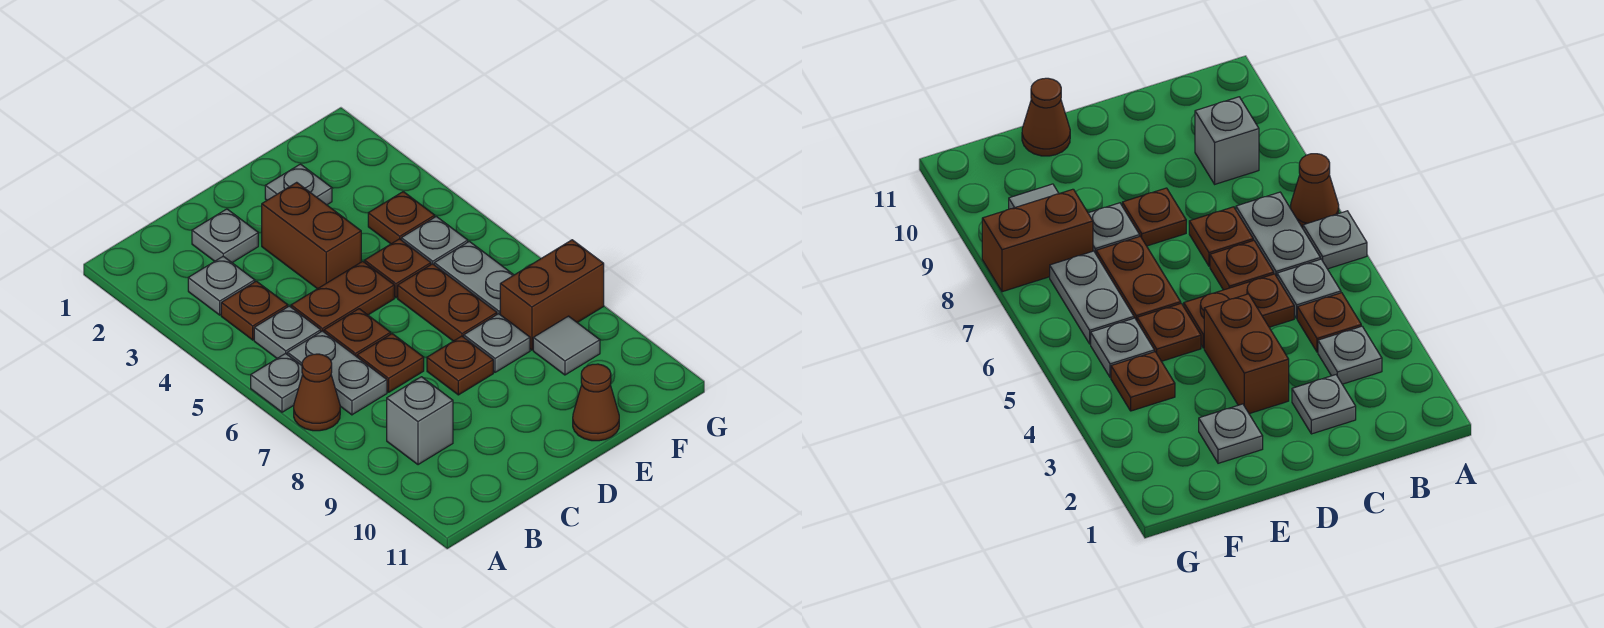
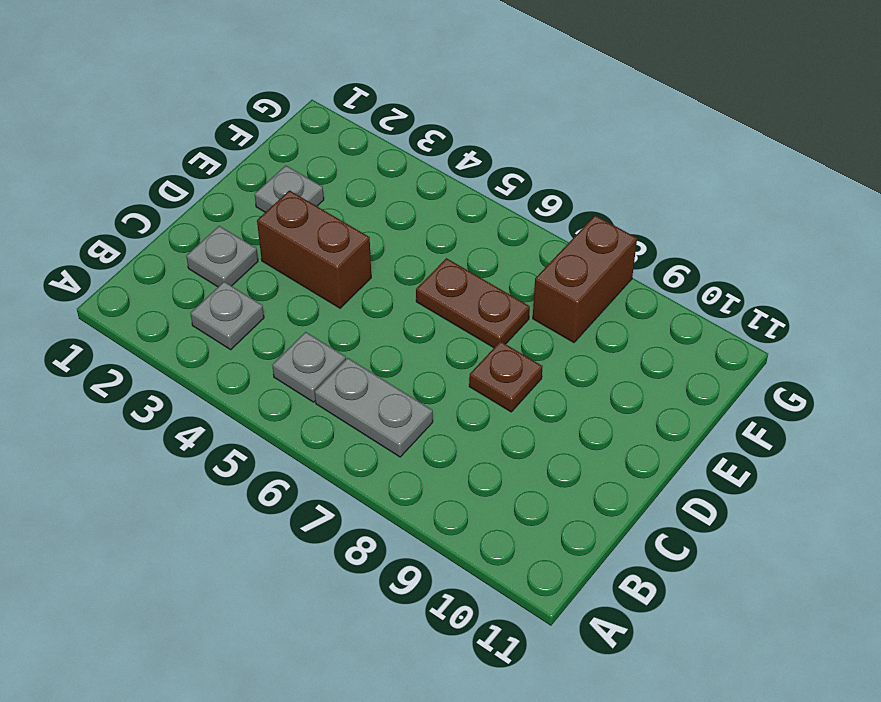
none -> grey plate A6 level 1
none -> brown cone A7 level 1
none -> brown plate B4 level 1

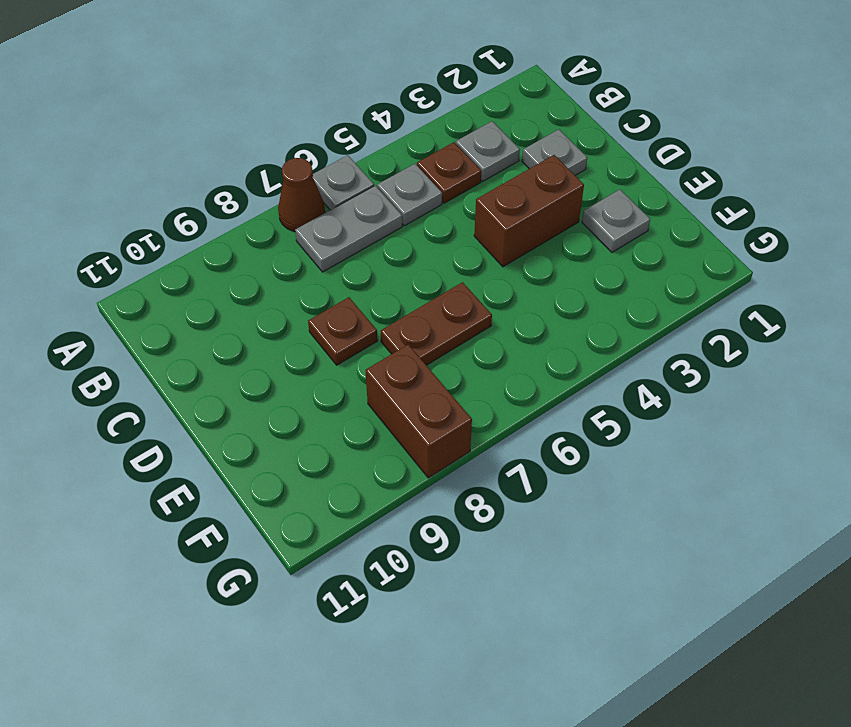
none -> grey brick B9 level 1
none -> brown plate C5:D5 level 1
none -> brown plate C6 level 1

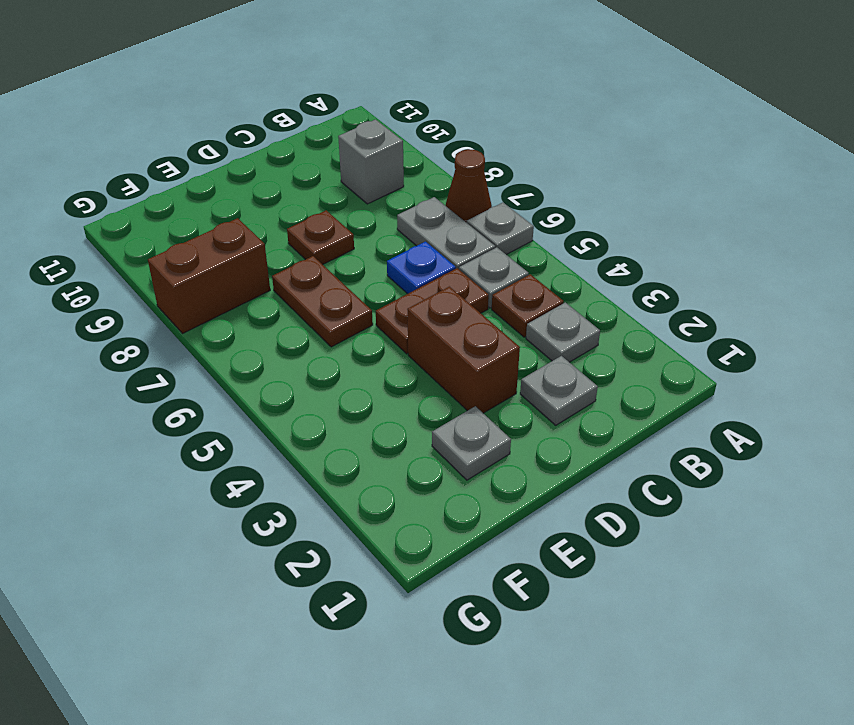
blue plate C6 level 1 -> brown plate C6 level 1
none -> brown plate C7 level 1
none -> brown plate E5 level 1
none -> grey plate E8 level 1

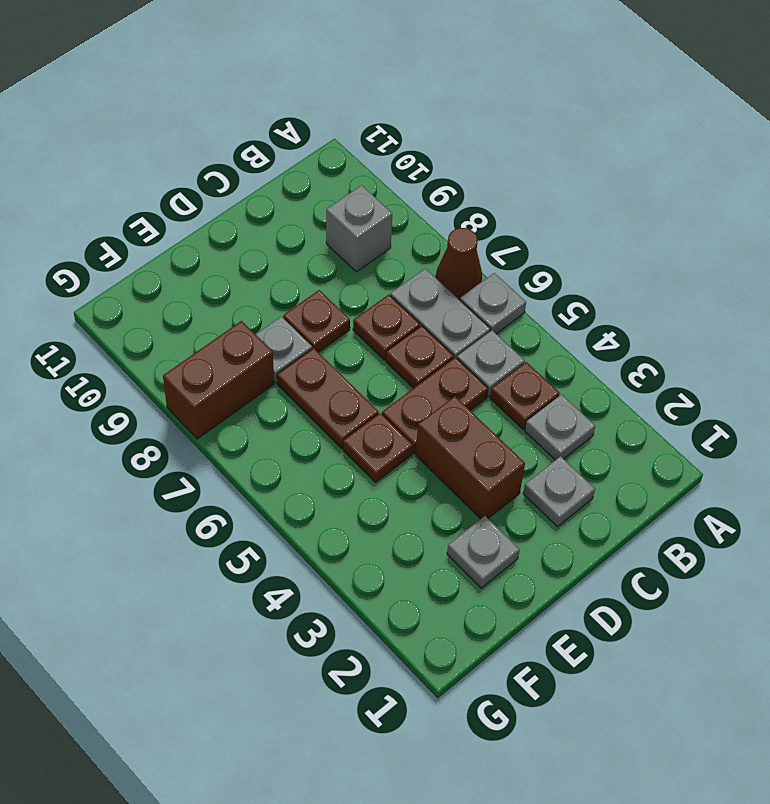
none -> brown cone E11 level 1
none -> brown plate F4 level 1
none -> grey plate F5 level 1

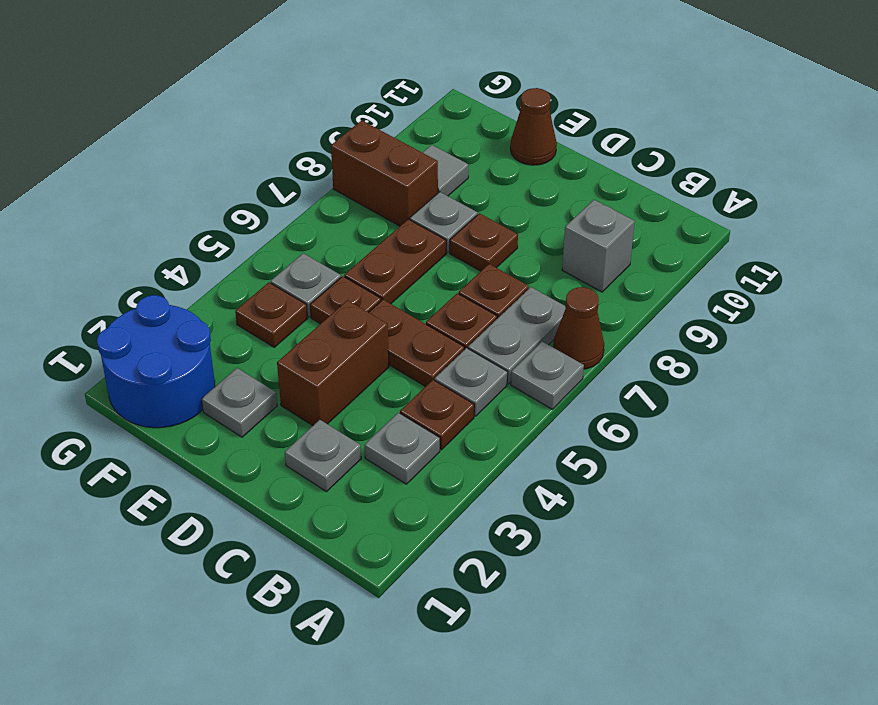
blue round brick F1:G2 level 1 -> none
none -> grey plate F6:F7 level 1

